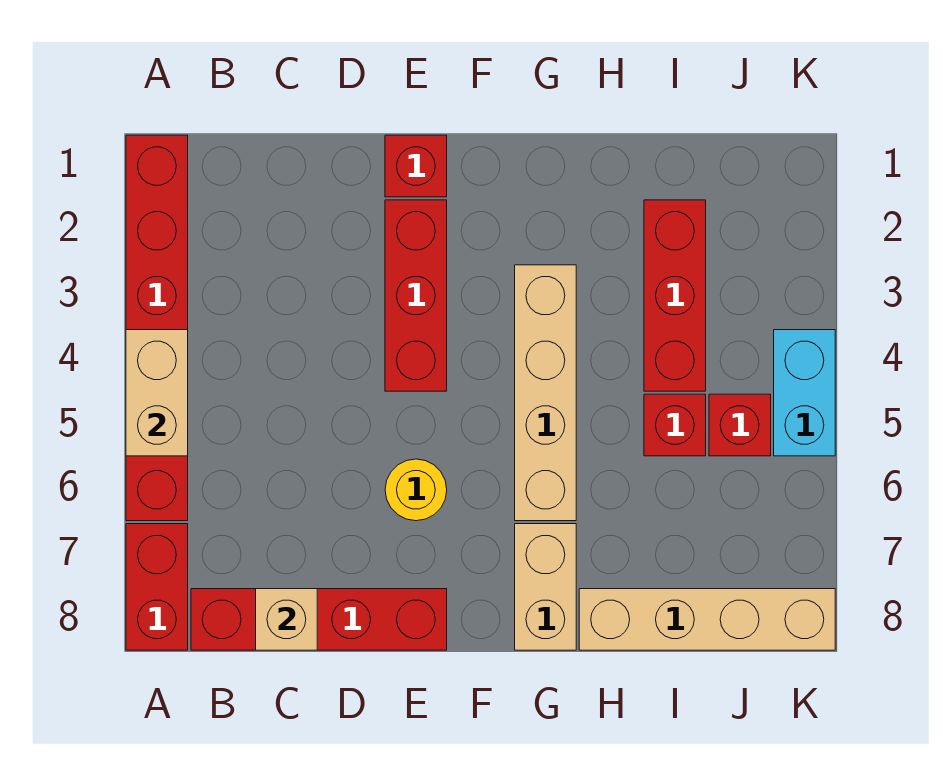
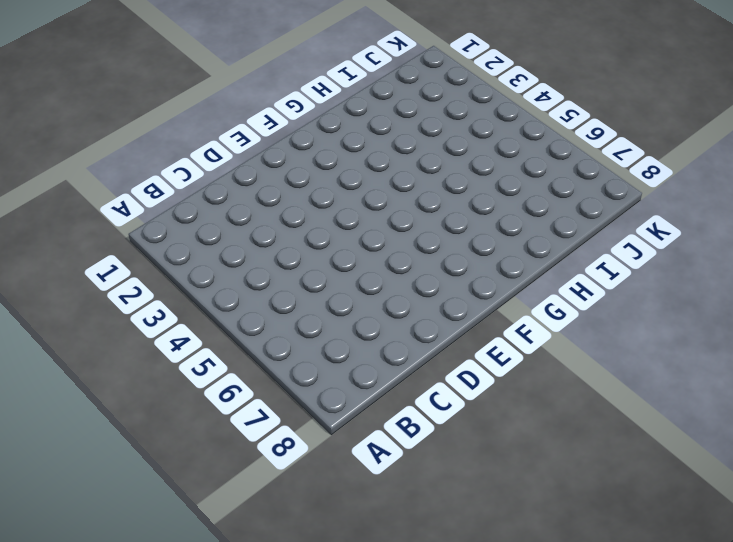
none -> red brick A1:A6 level 1
none -> red brick A7:A8 level 1
none -> red brick B8:E8 level 1

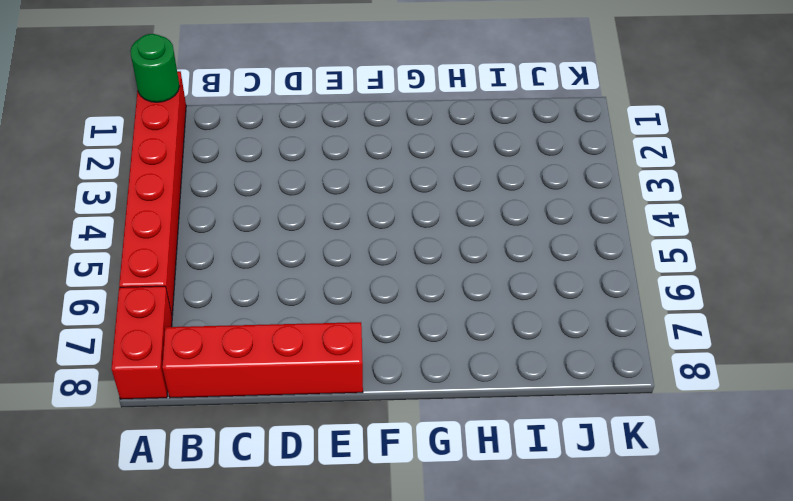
green round brick A1 level 2 -> none
none -> red brick E1 level 1
none -> red brick E2:E4 level 1
none -> yellow round brick E6 level 1

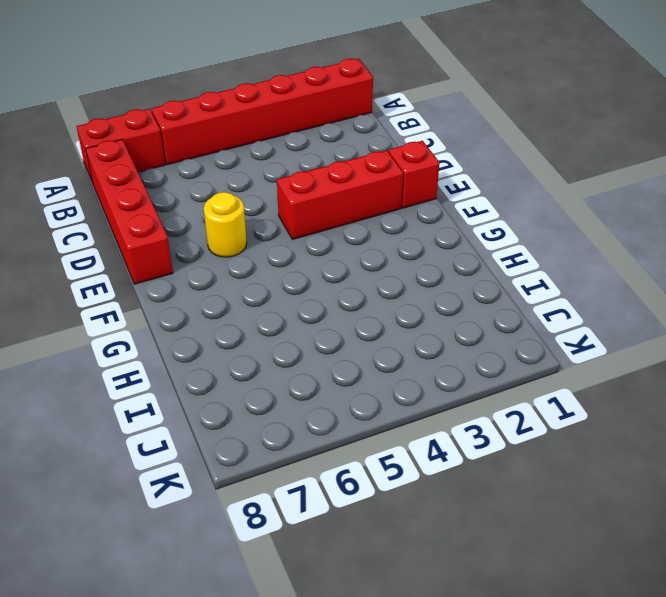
none -> tan brick G3:G6 level 1
none -> tan brick G7:G8 level 1
none -> tan brick H8:K8 level 1

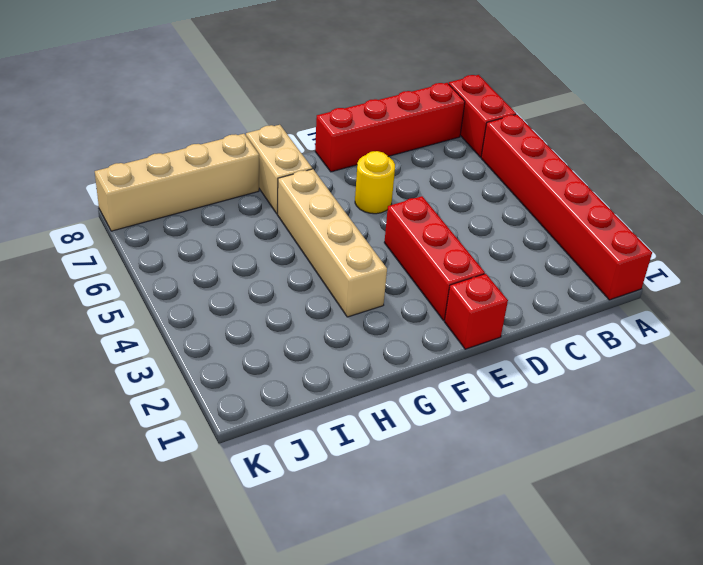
none -> red brick I2:I4 level 1
none -> red brick I5 level 1
none -> red brick J5 level 1

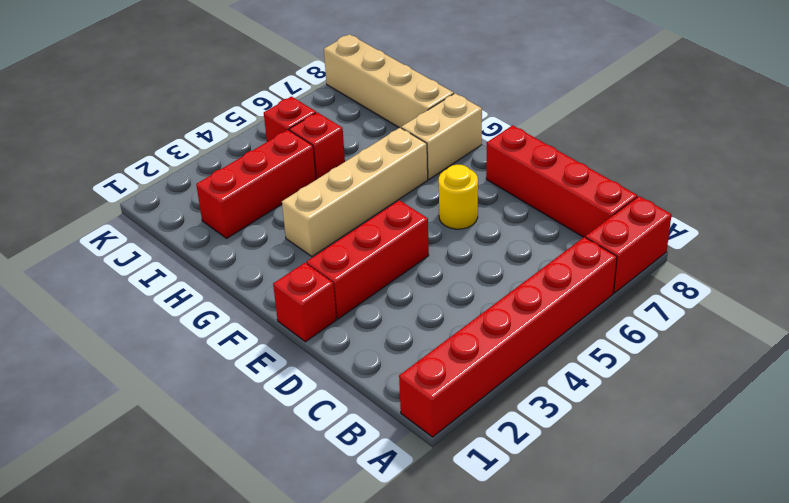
none -> cyan brick K4:K5 level 1
none -> tan brick A4:A5 level 2
none -> tan brick C8 level 2

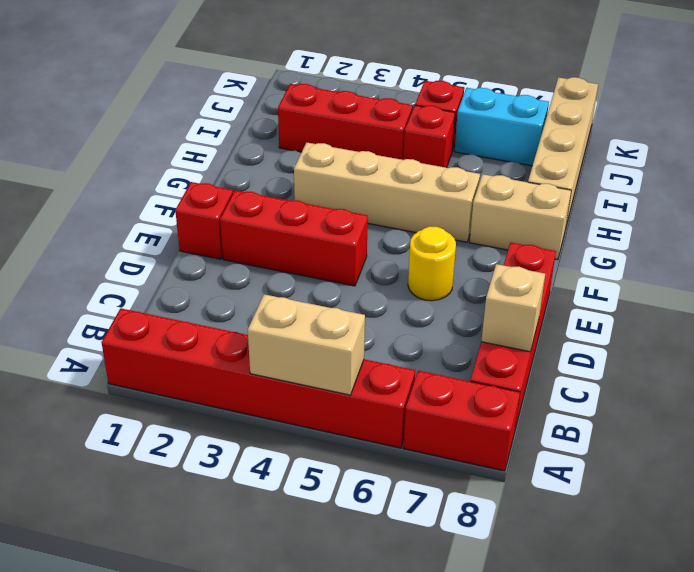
cyan brick J6:J7 level 1 -> cyan brick K4:K5 level 1

